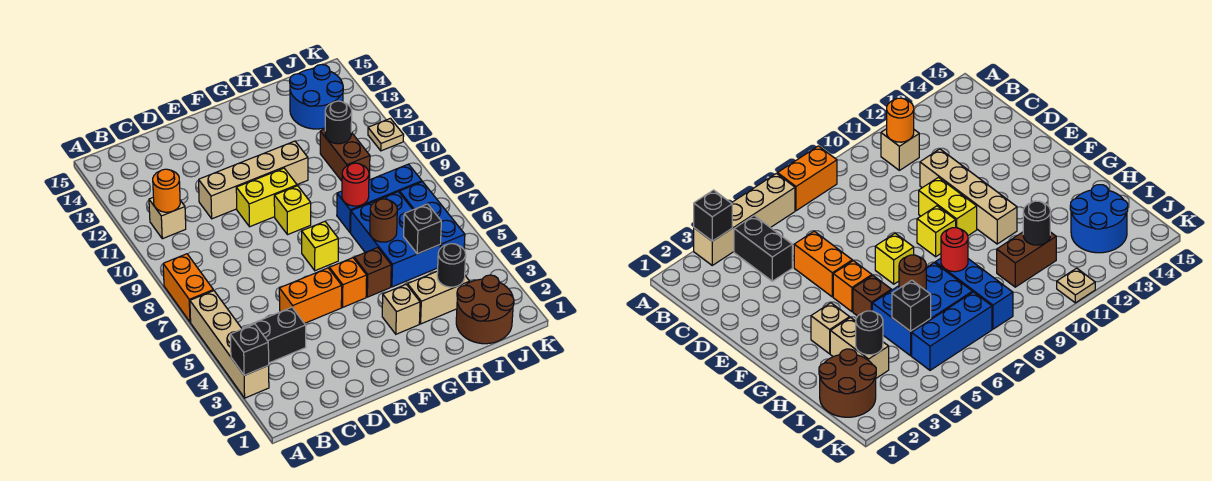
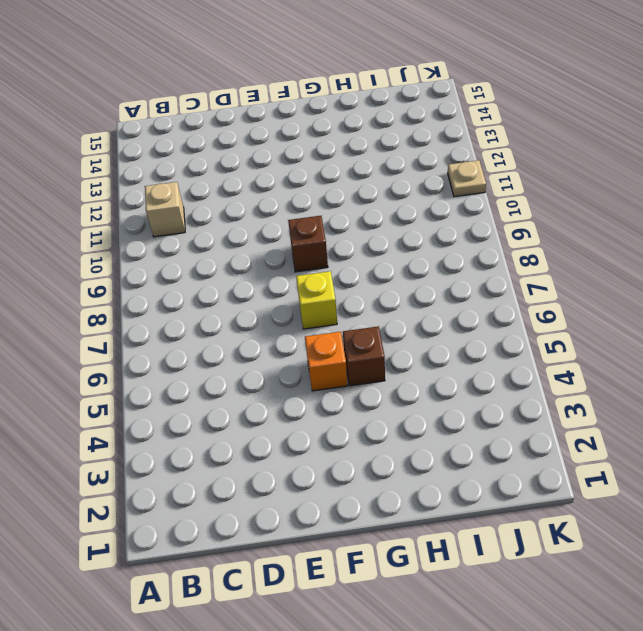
brown brick F9 level 1 -> yellow brick F9 level 1
none -> tan brick A3:A6 level 1
none -> orange brick A7:A8 level 1
none -> black brick B4:C4 level 1

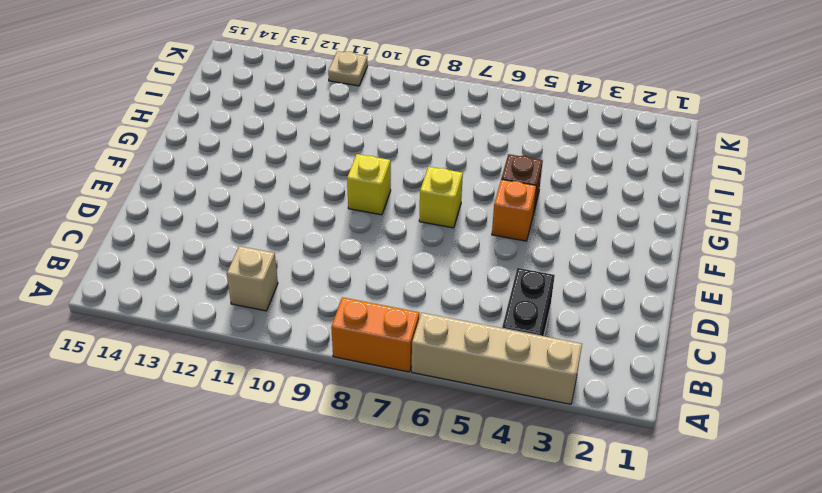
none -> orange brick D5:E5 level 1
none -> tan brick D11:G11 level 1
none -> yellow brick E10:F10 level 1

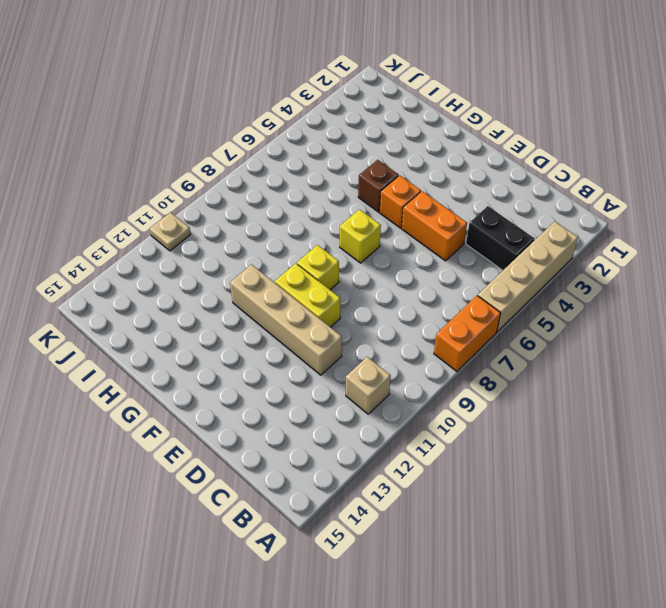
none -> tan brick G3 level 1
none -> tan brick H3:I3 level 1
none -> blue brick H5:I7 level 1

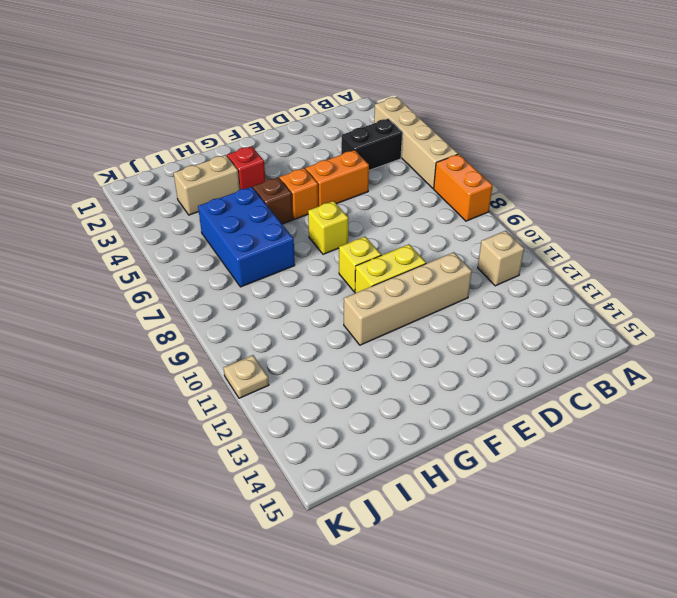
red brick G3 level 1 -> tan brick G3 level 1
none -> blue brick H8:J8 level 1
none -> brown round brick I1:J2 level 1
none -> brown brick I10:I11 level 1

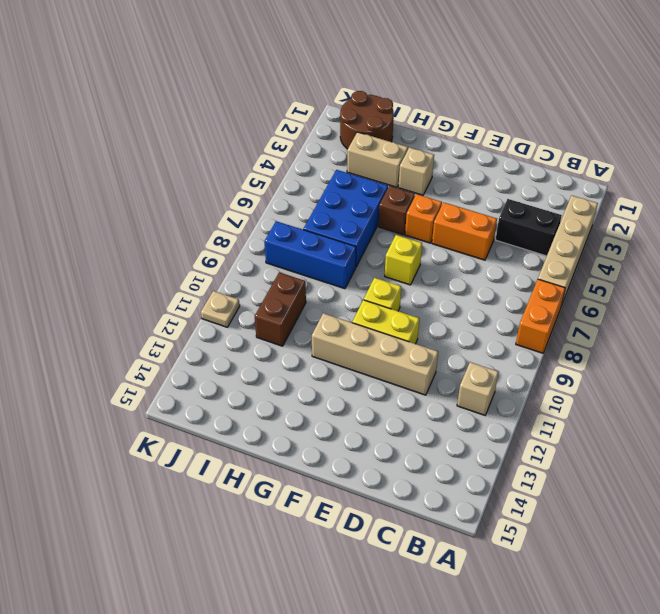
none -> blue round brick I13:J14 level 1
none -> blue brick J5:J7 level 1
none -> black brick A3 level 2

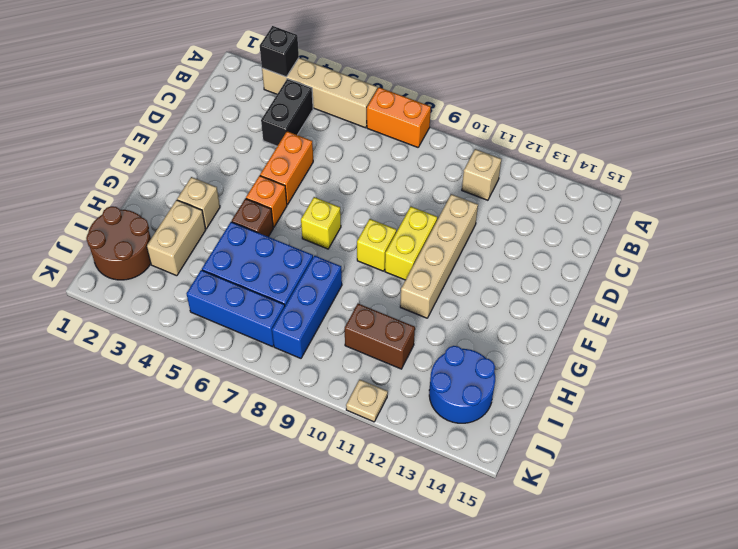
none -> orange round brick B11 level 2
none -> brown round brick H6 level 2
none -> red round brick H8 level 2

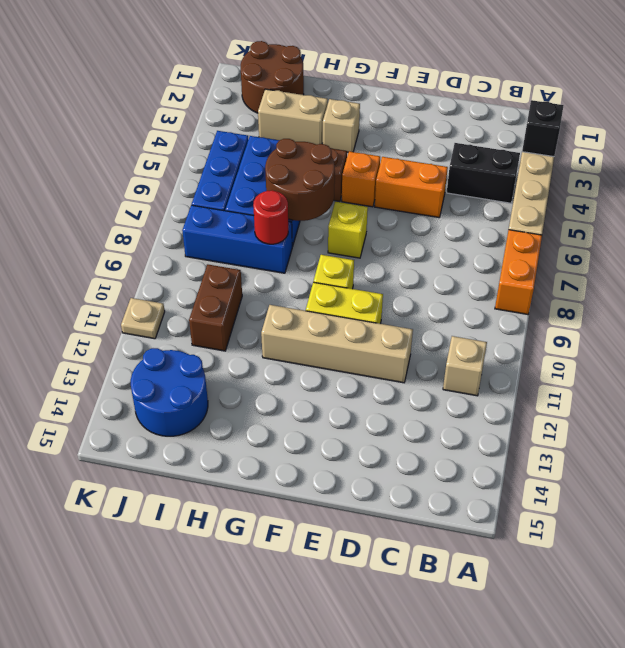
brown round brick G6:H7 level 2 -> brown round brick H6 level 2
none -> orange round brick B11 level 2
none -> black round brick I3 level 2
none -> black brick I5 level 2

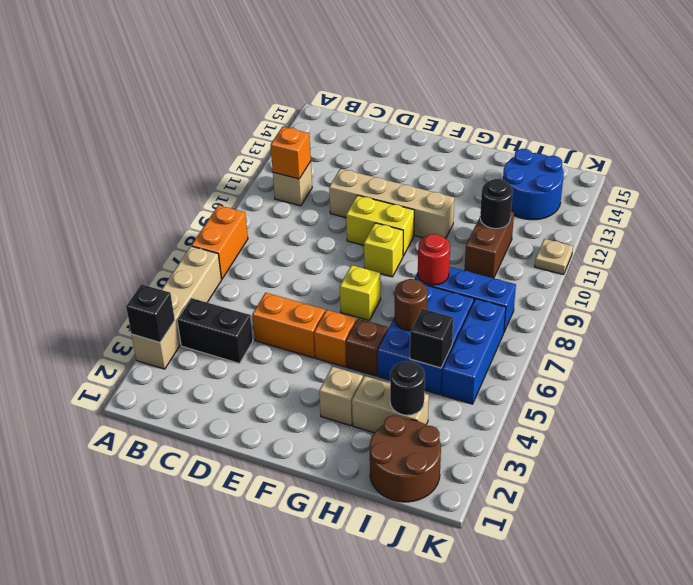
orange brick B11 level 2 -> orange round brick B11 level 2

